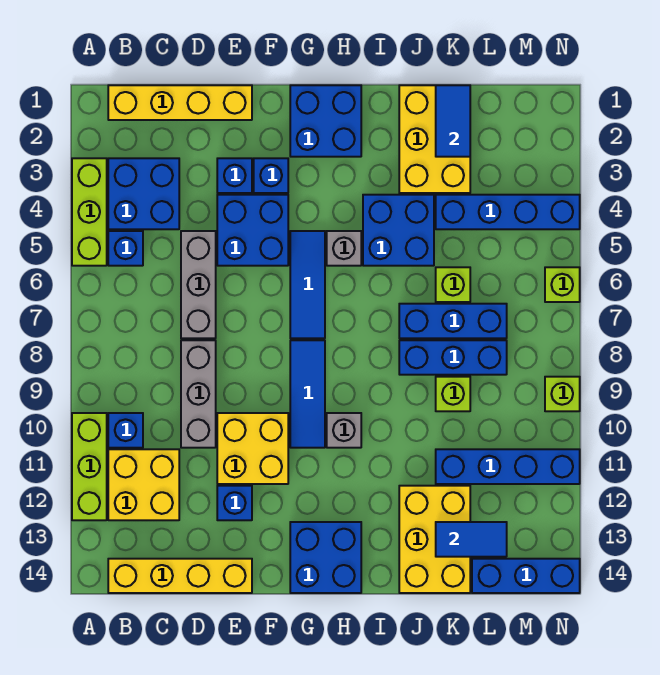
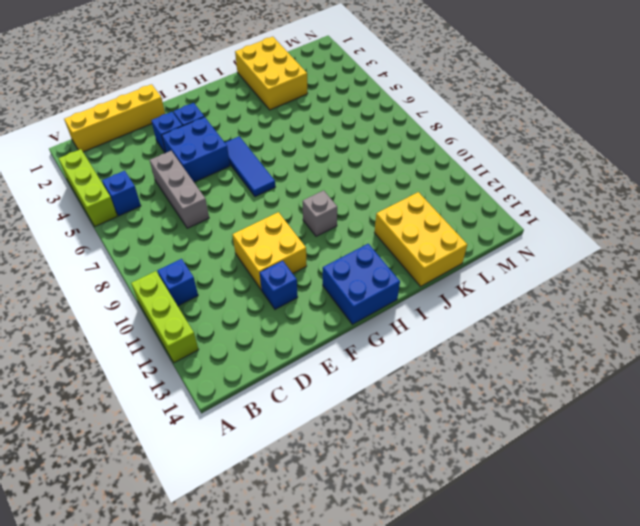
none -> blue brick B3:C4 level 1
none -> yellow brick B11:C12 level 1
none -> yellow brick B14:E14 level 1
none -> grey brick D8:D10 level 1

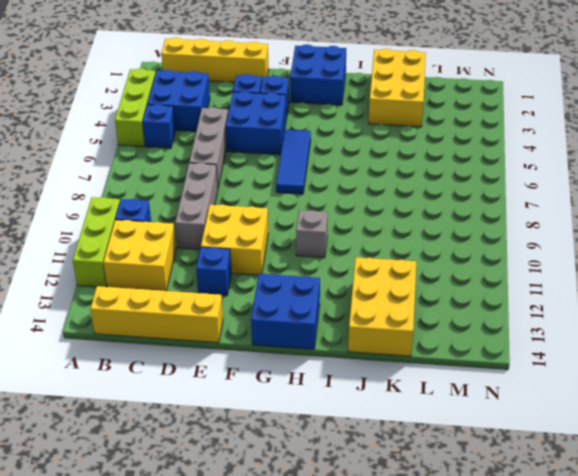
none -> blue tile G8:G10 level 1
none -> grey brick H5 level 1
none -> blue brick I4:J5 level 1
none -> blue brick J7:L7 level 1

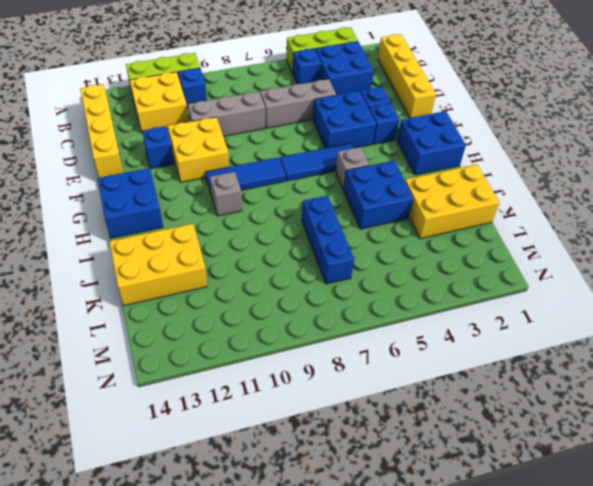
none -> blue brick J8:L8 level 1
none -> blue brick K4:N4 level 1
none -> lime brick K6 level 1
none -> lime brick K9 level 1

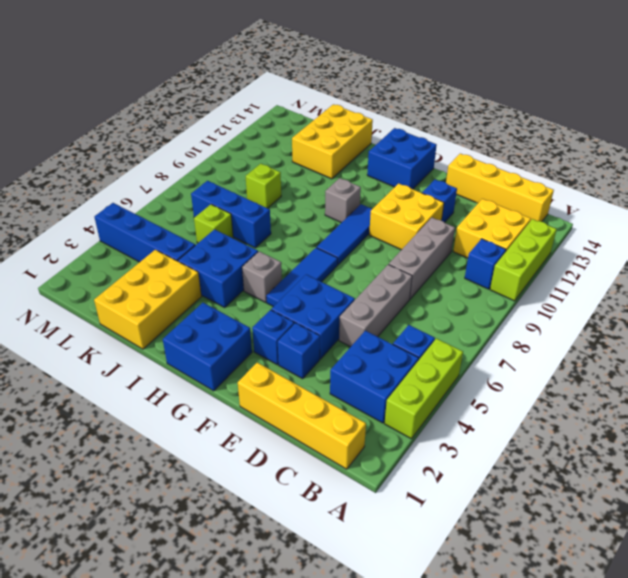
none -> blue brick J8:L8 level 1
none -> blue brick K11:N11 level 1
none -> blue brick L14:N14 level 1
none -> lime brick N6 level 1

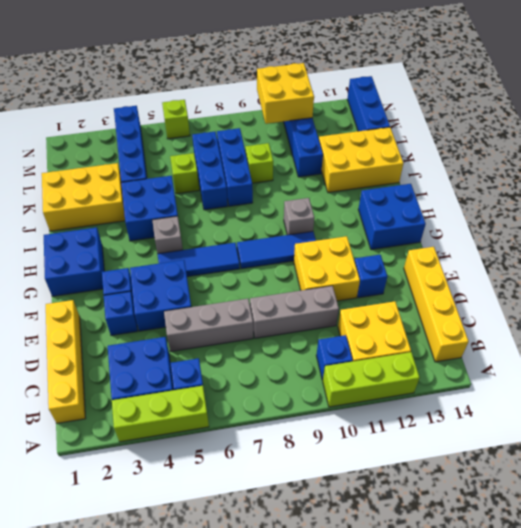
yellow brick M10:N11 level 2 -> none
none -> lime brick N9 level 1
none -> blue tile K1:K2 level 2
none -> blue tile K13:L13 level 2

